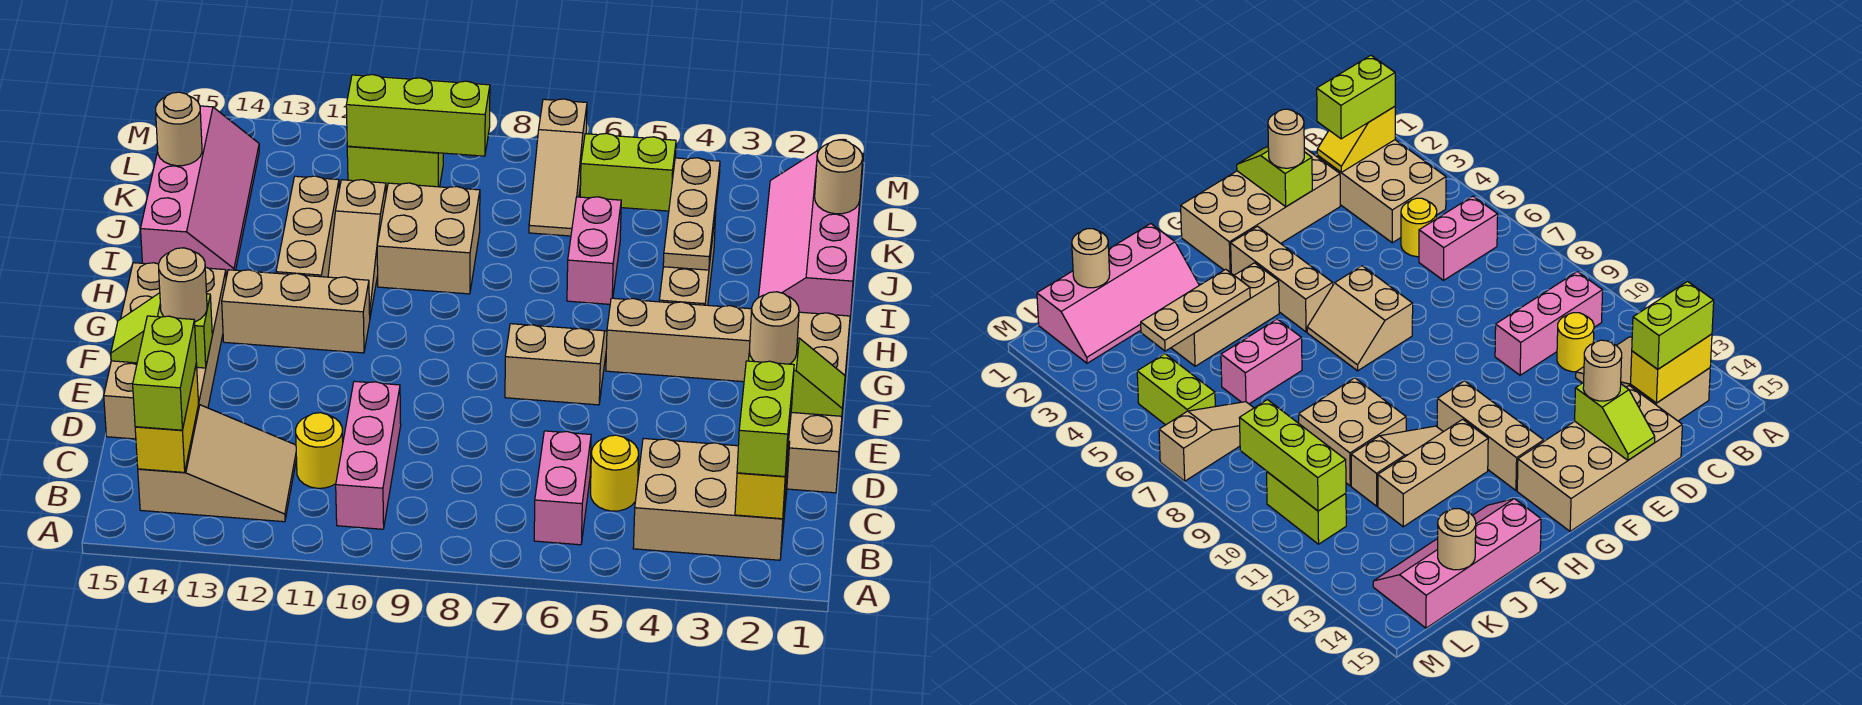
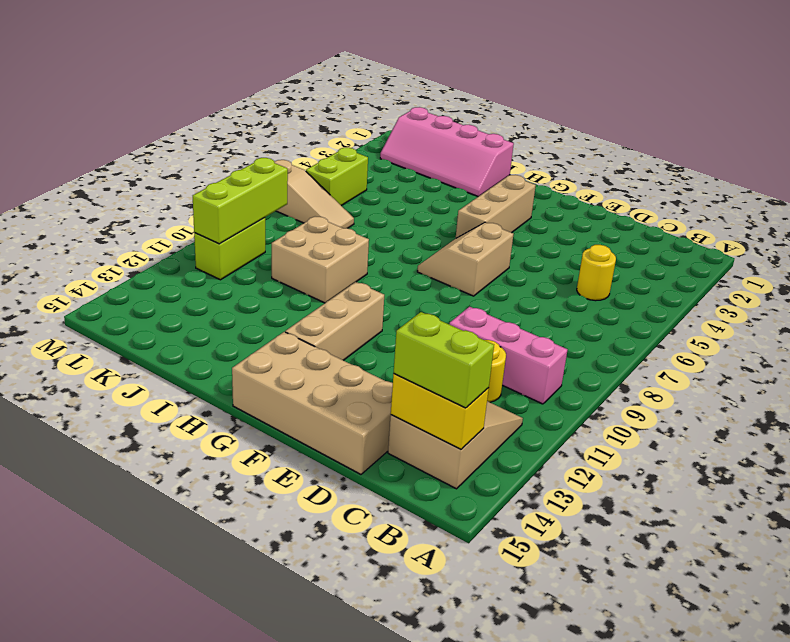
none -> tan brick B2:C4 level 1
none -> pink brick B6:C6 level 1
none -> tan brick D1:G2 level 1
none -> tan brick H4:J4 level 1

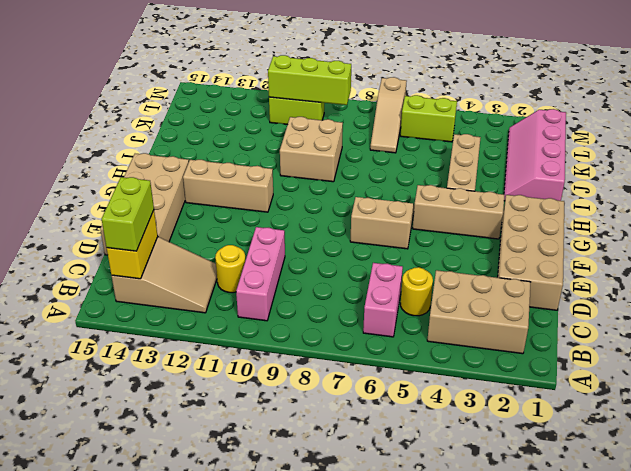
none -> tan slope H11:J11 level 1 top J
none -> tan brick H12:J12 level 1
none -> pink brick I6:J6 level 1
none -> pink slope I14:L15 level 1 top 15

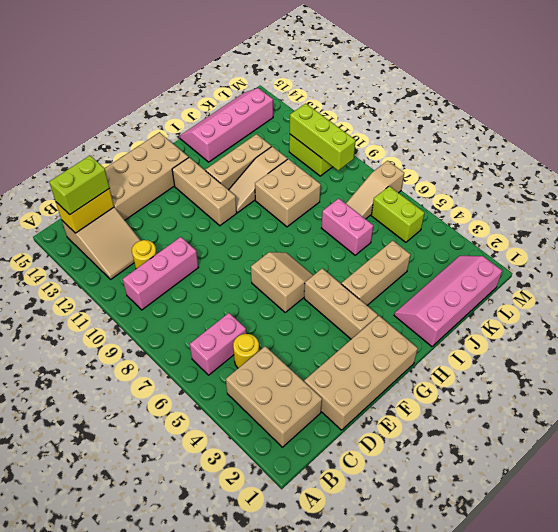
pink slope I14:L15 level 1 top 14 -> pink slope I14:L15 level 1 top 15
pink brick J6:J7 level 1 -> pink brick I6:J6 level 1
none -> yellow slope B2:C2 level 2 top B
none -> lime slope E1:E2 level 2 top 2
none -> lime slope E14:E15 level 2 top 14
none -> tan plate I4:K4 level 2

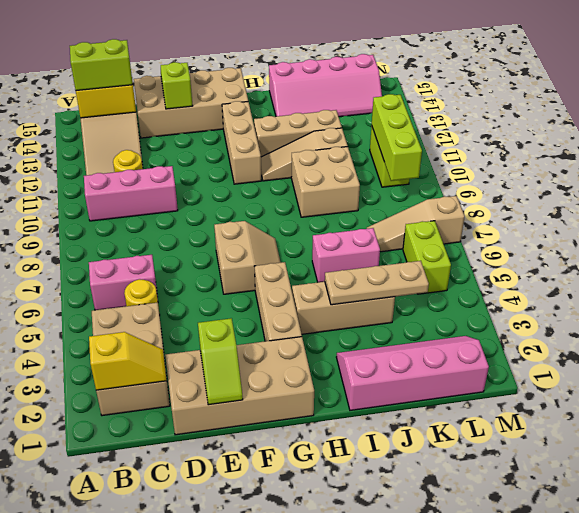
none -> tan round brick K1 level 2
none -> tan round brick K15 level 2
none -> lime brick B2:C2 level 3
none -> tan round brick E2 level 3

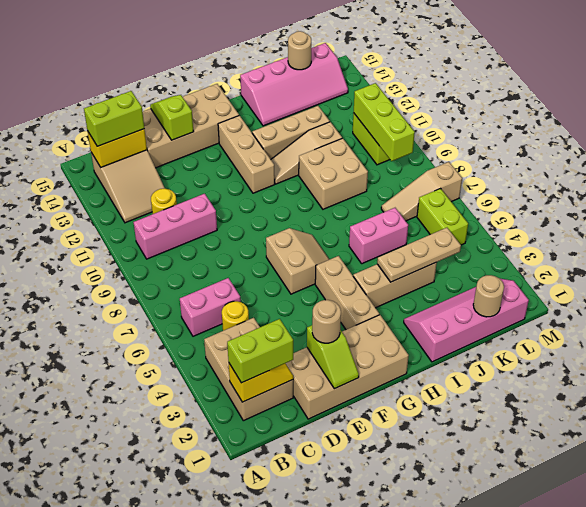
none -> tan round brick E14 level 3

